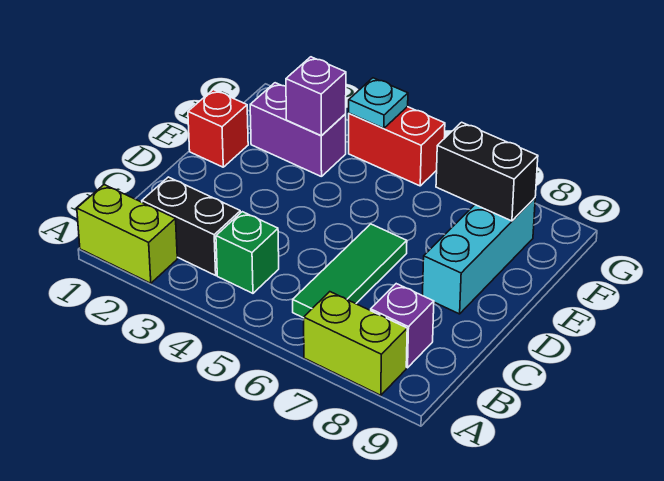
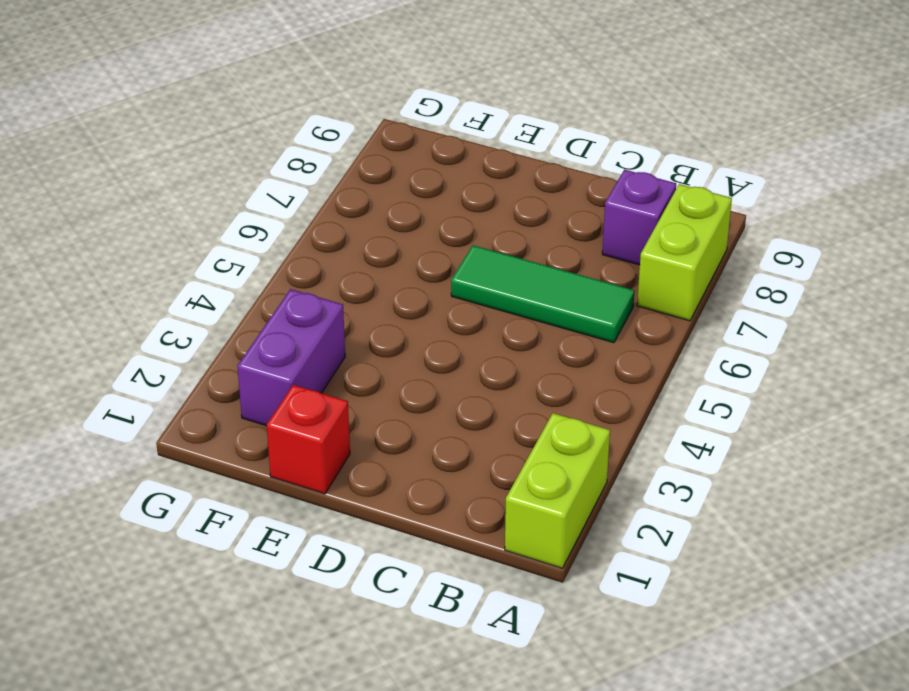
none -> black brick B2:B3 level 1
none -> green brick B4 level 1
none -> cyan brick D8:F8 level 1

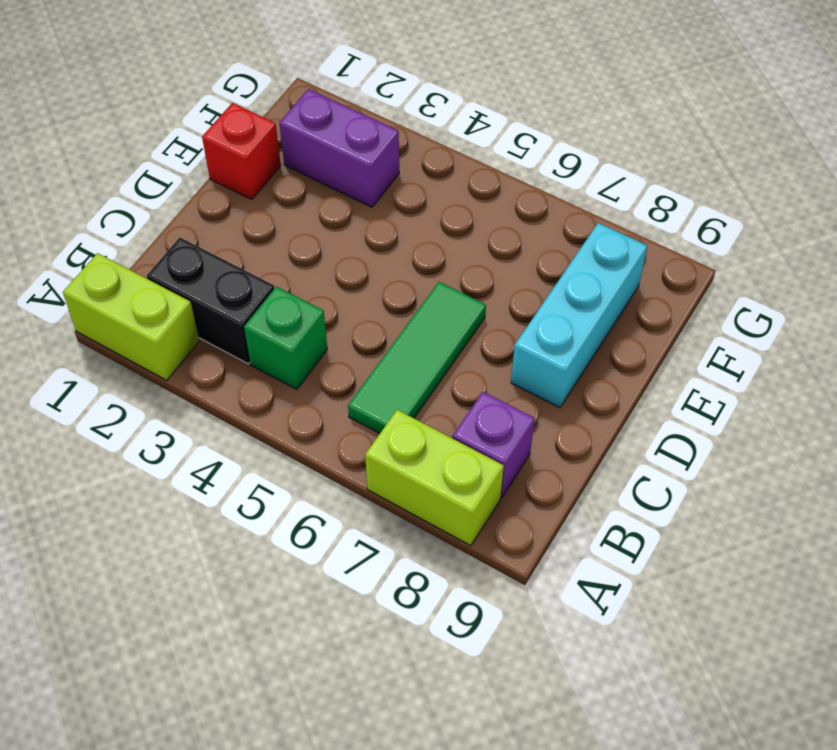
none -> red brick G4:G5 level 1
none -> purple brick F3 level 2
none -> black brick F7:F8 level 2

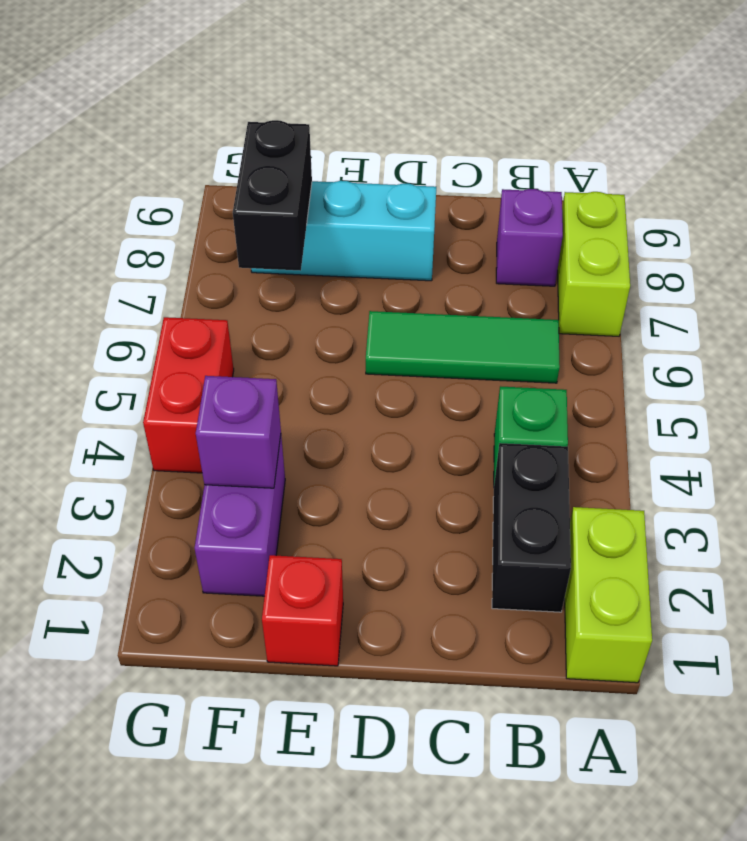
none -> cyan plate G4 level 2

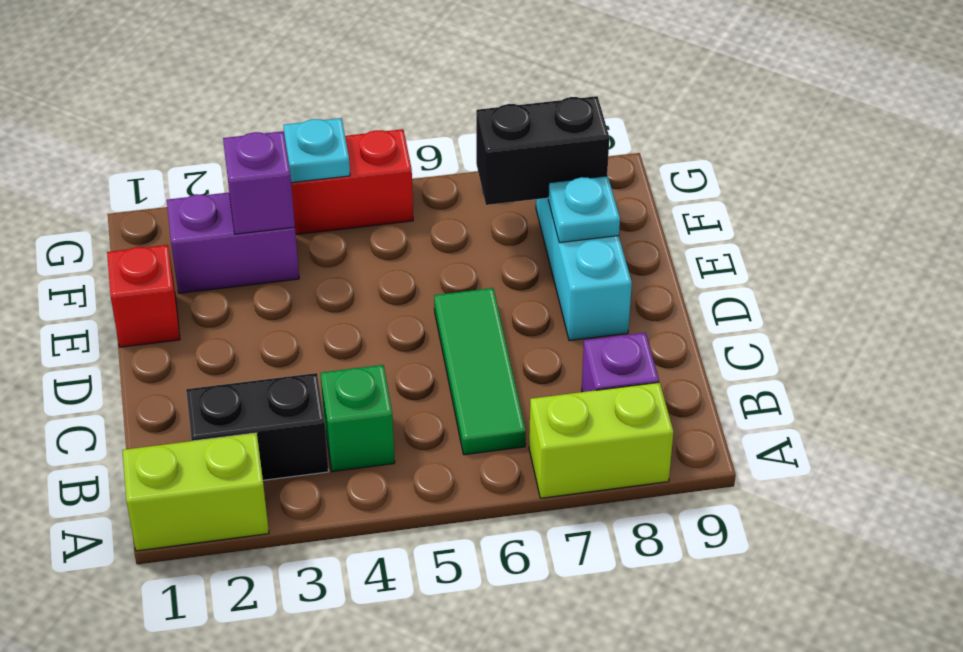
cyan plate E8 level 2 -> none

